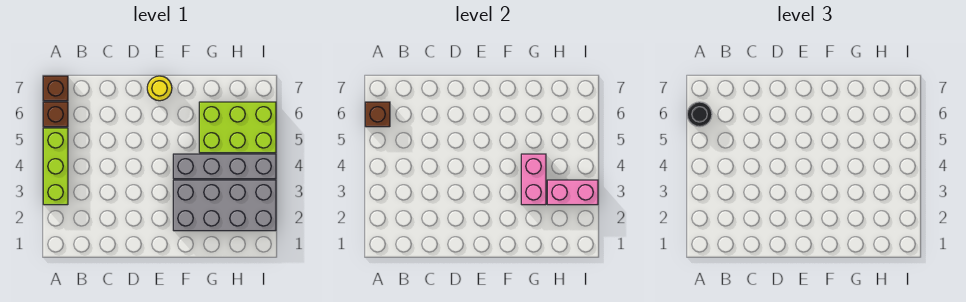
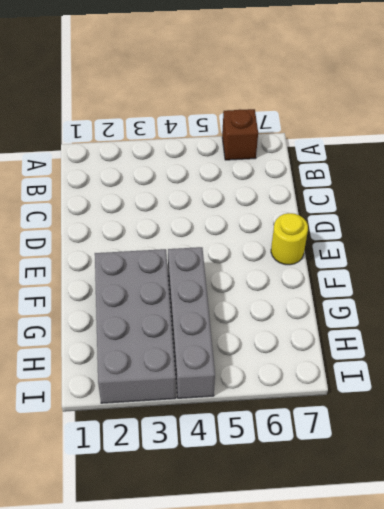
none -> lime brick A3:A5 level 1
none -> brown brick A7 level 1

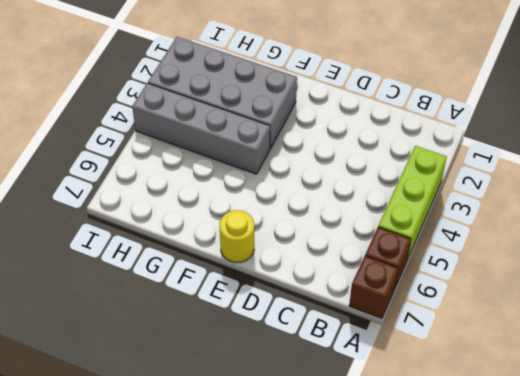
none -> lime brick G5:I6 level 1
none -> brown brick A6 level 2

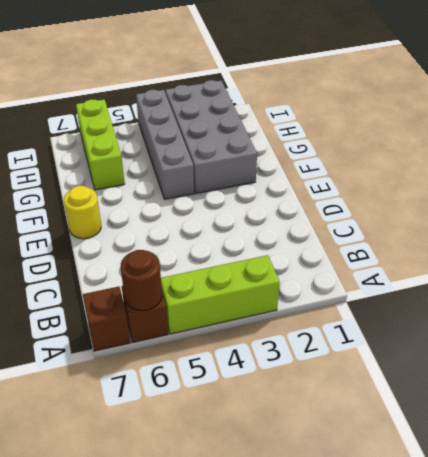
brown round brick A6 level 2 -> brown brick A6 level 2
lime brick G6:I6 level 1 -> lime brick G5:I6 level 1
none -> pink brick G3:G4 level 2
none -> pink brick H3:I3 level 2

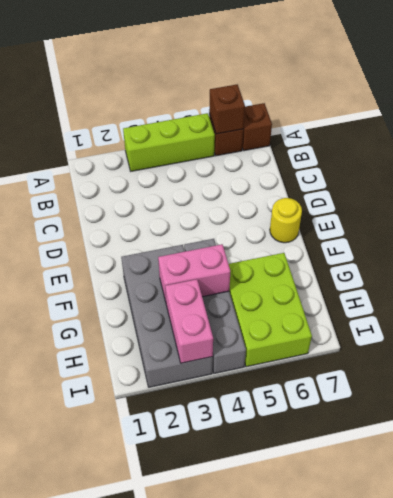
none -> black round brick A6 level 3

